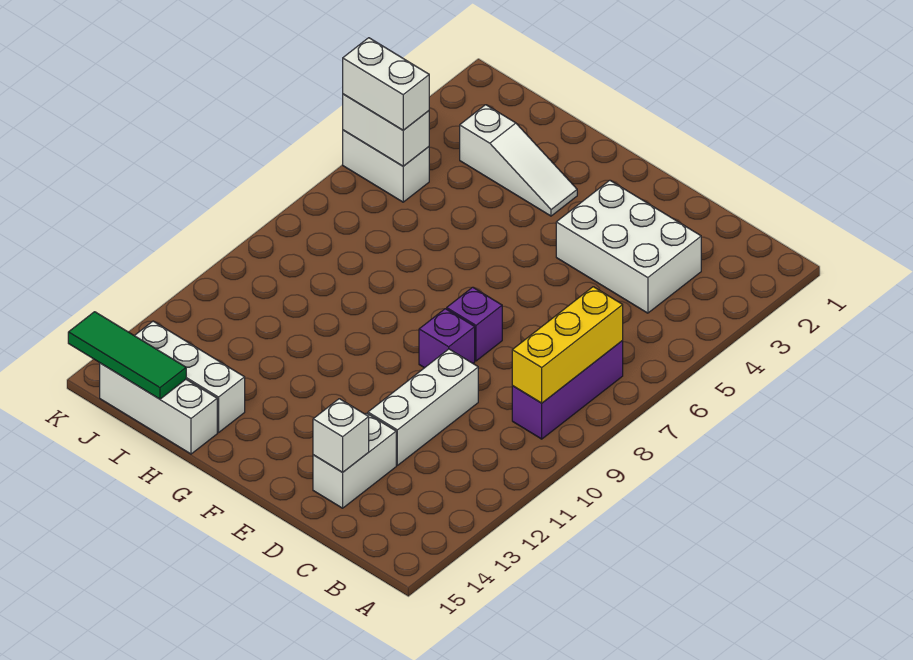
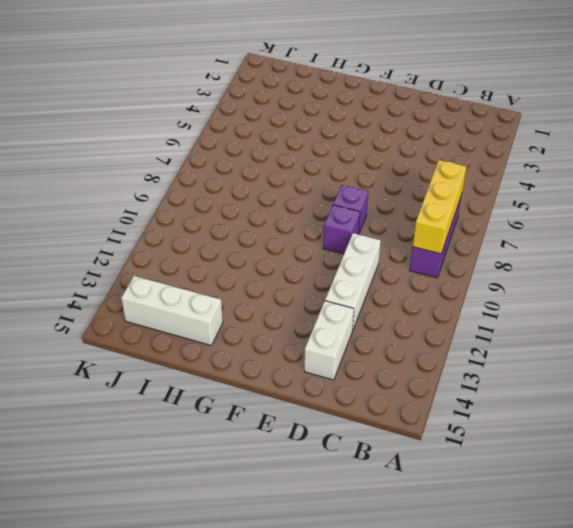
none -> white brick C3:E4 level 1
none -> white slope G3:I3 level 1 top I
none -> white brick H15:J15 level 1

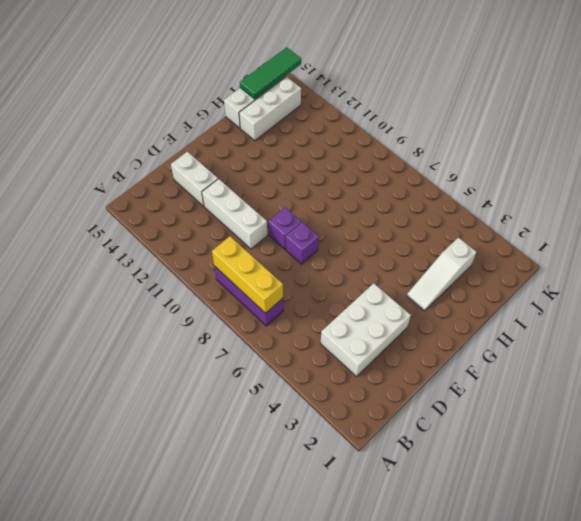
none -> white brick J5:K5 level 1
none -> white brick D14 level 2
none -> white brick J5:K5 level 2

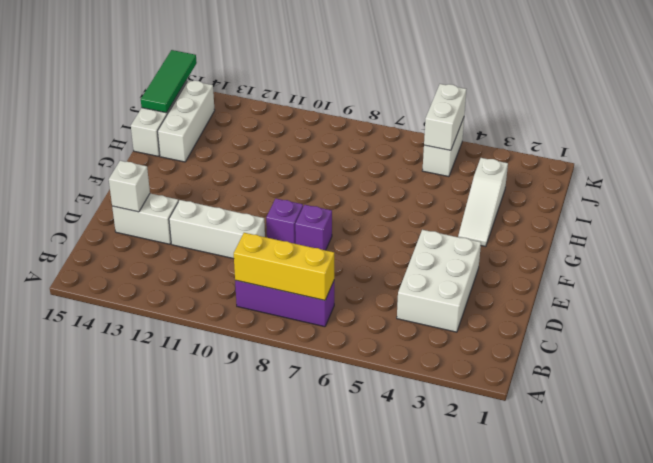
none -> white brick J5:K5 level 3

